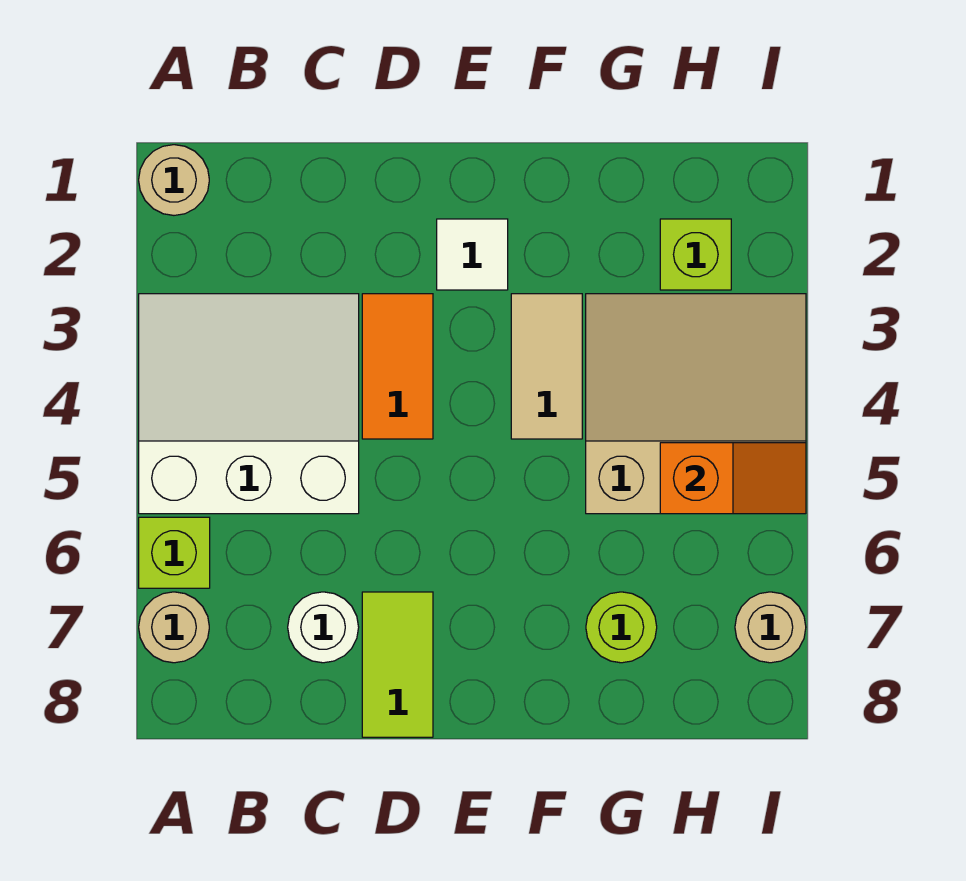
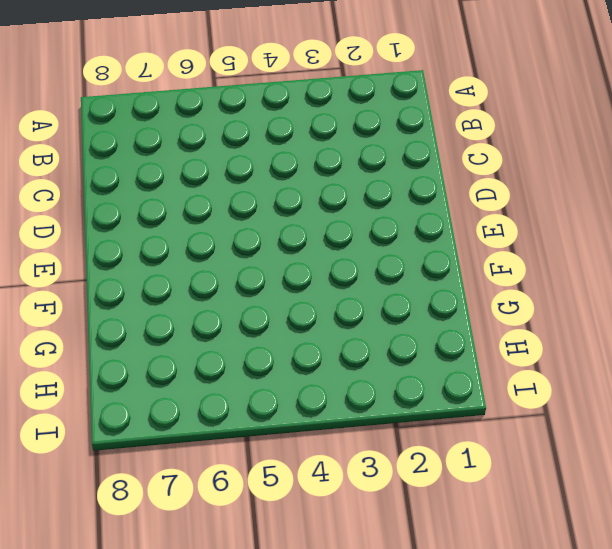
none -> tan round brick A1 level 1
none -> white slope A3:C5 level 1 top 5
none -> lime brick A6 level 1

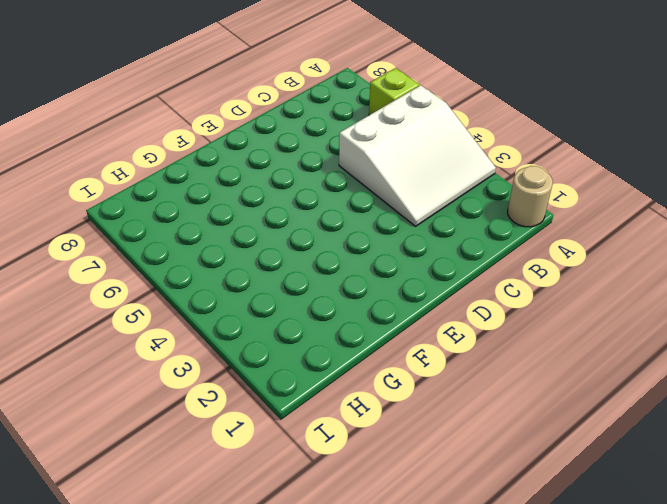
none -> tan round brick A7 level 1
none -> white round brick C7 level 1
none -> orange tile D3:D4 level 1

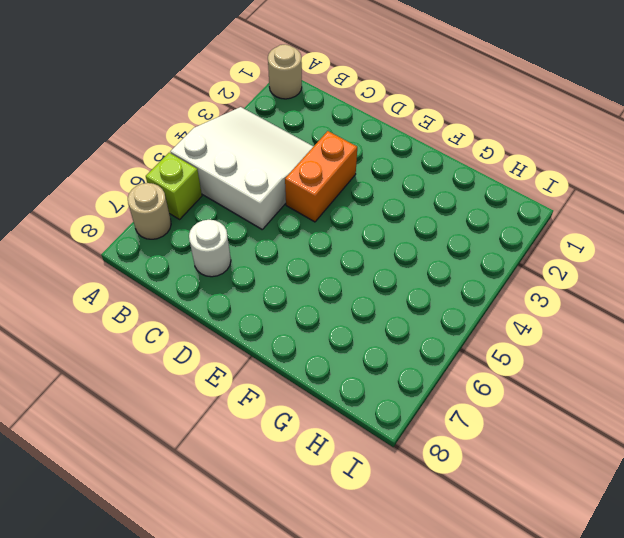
orange brick D3:D4 level 1 -> orange tile D3:D4 level 1
none -> lime tile D7:D8 level 1
none -> white tile E2 level 1
none -> tan tile F3:F4 level 1

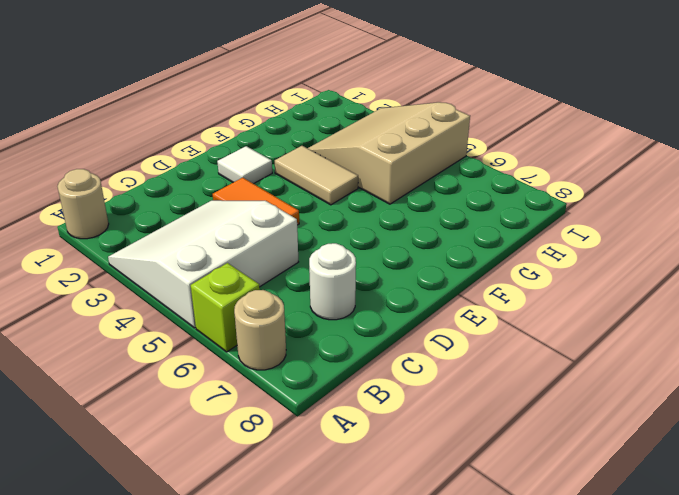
none -> lime tile D7:D8 level 1
none -> lime round brick G7 level 1
none -> lime brick H2 level 1

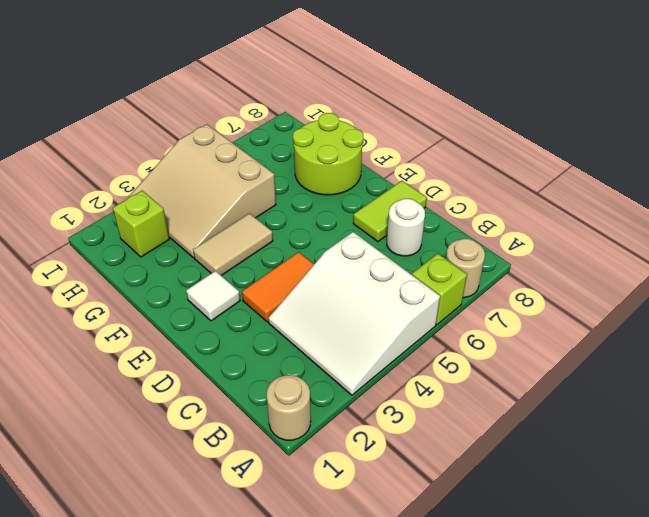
lime round brick F7:G8 level 1 -> lime round brick G7 level 1
none -> tan round brick I7 level 1
none -> orange slope H5:I5 level 2 top H

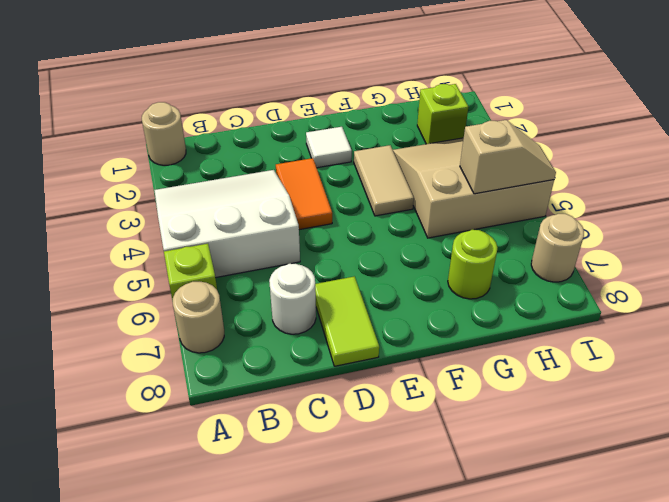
tan slope H5:I5 level 2 top H -> orange slope H5:I5 level 2 top H

